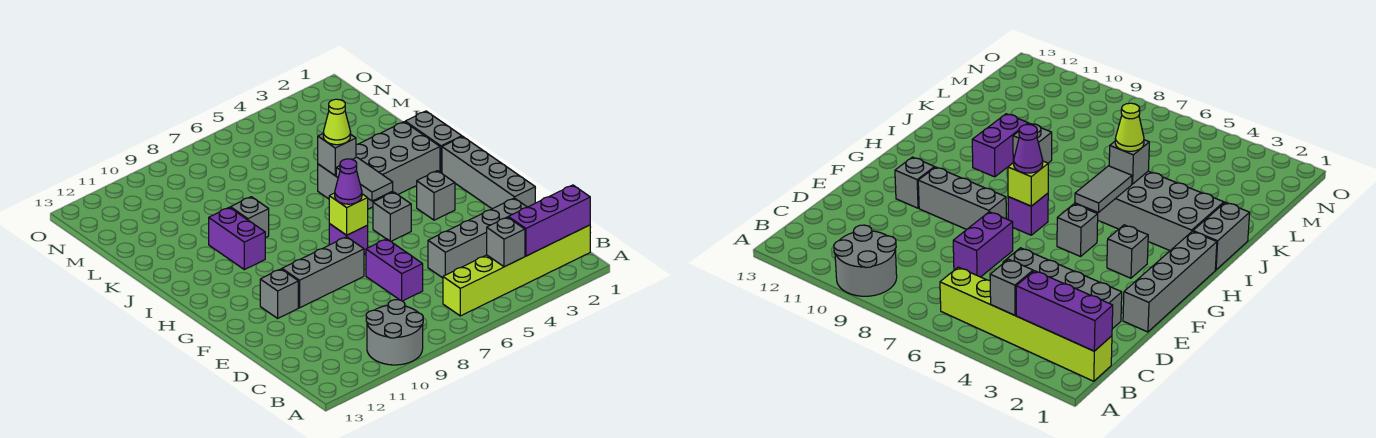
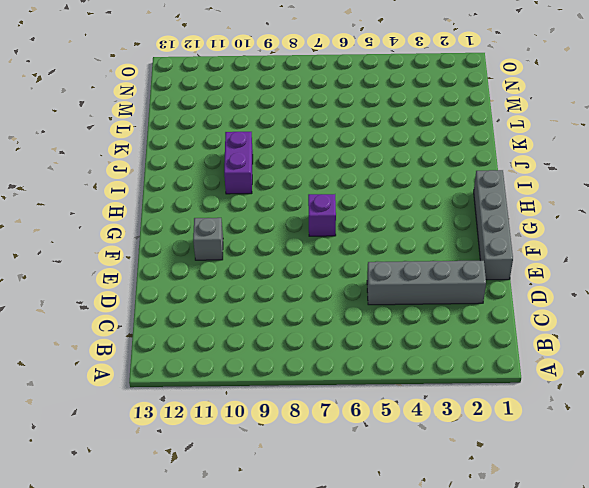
none -> grey round brick A9:B10 level 1
none -> lime brick B1:B6 level 1
none -> purple brick D7:E7 level 1

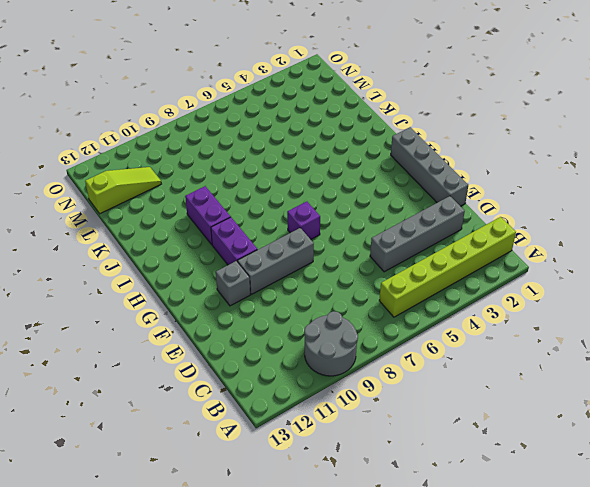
purple brick G10:H10 level 1 -> purple brick D7:E7 level 1
lime slope M11:M13 level 1 top 13 -> none
none -> grey brick G3 level 1
none -> grey brick G5 level 1
none -> grey brick I1:J1 level 1

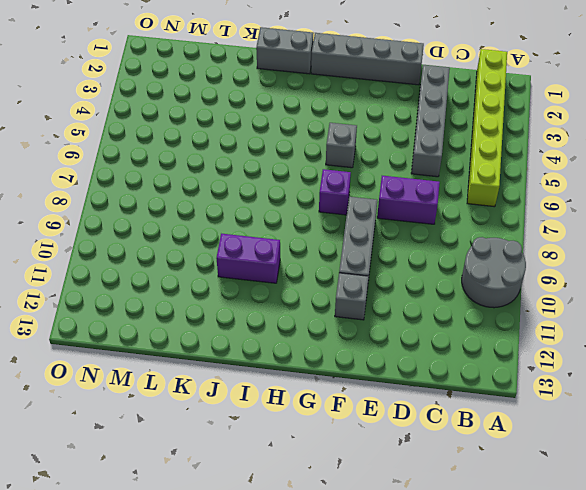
none -> grey brick G3 level 1
none -> grey brick I2:J5 level 1
none -> grey brick J9 level 1

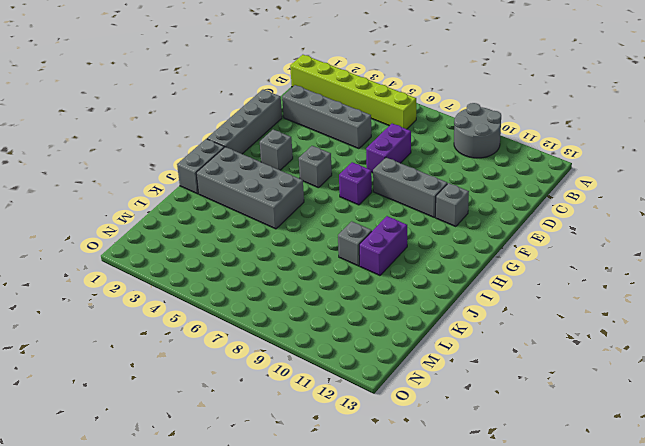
none -> purple brick B1:B3 level 2
none -> grey brick B4 level 2
none -> lime brick G7 level 2

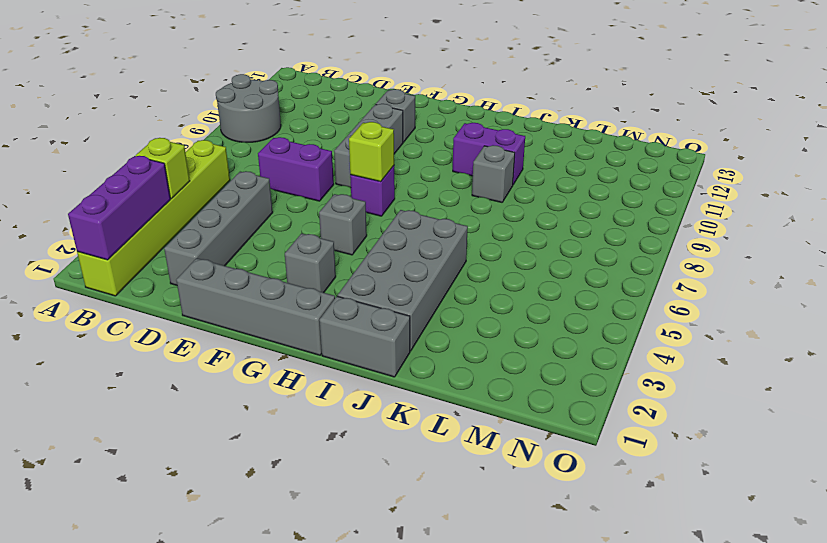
lime brick B4 level 2 -> grey brick B4 level 2
none -> grey tile H5:I5 level 2
none -> grey brick J5 level 2
none -> purple cone G7 level 3

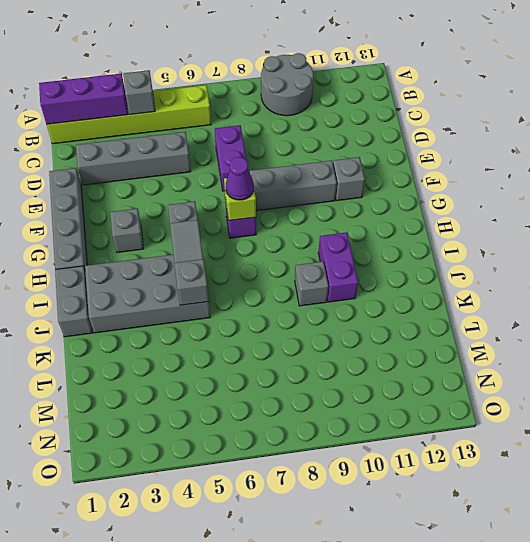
none -> lime cone J5 level 3

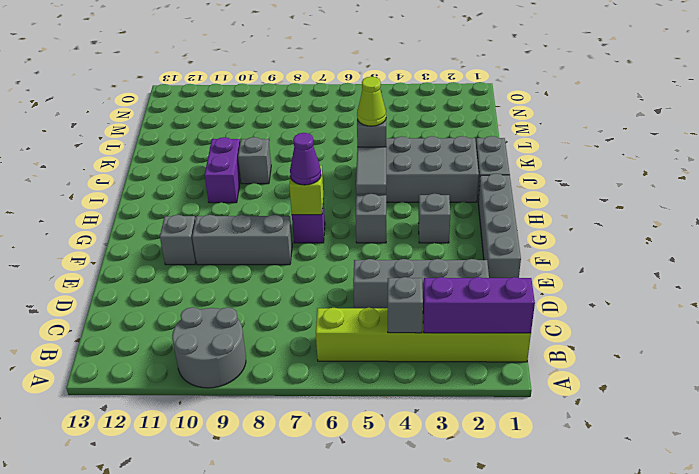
none -> purple brick D7:E7 level 1

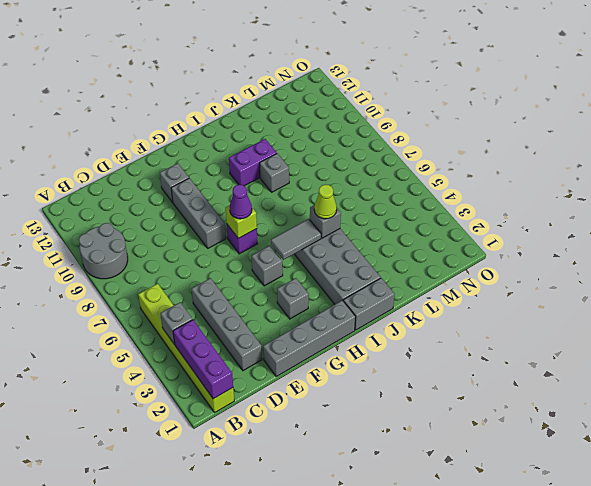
none -> purple brick D7:E7 level 1

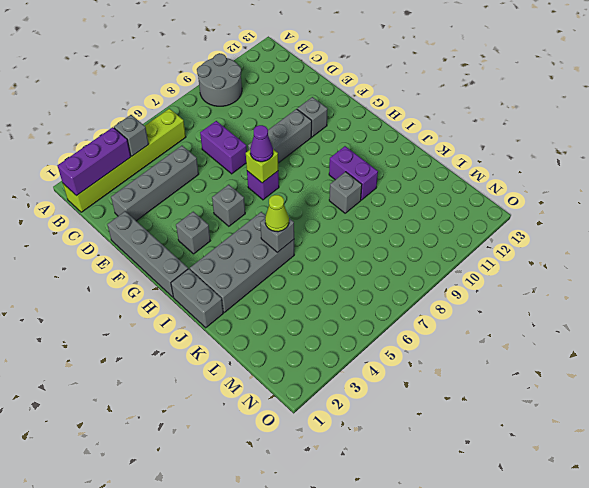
none -> grey tile H5:I5 level 2

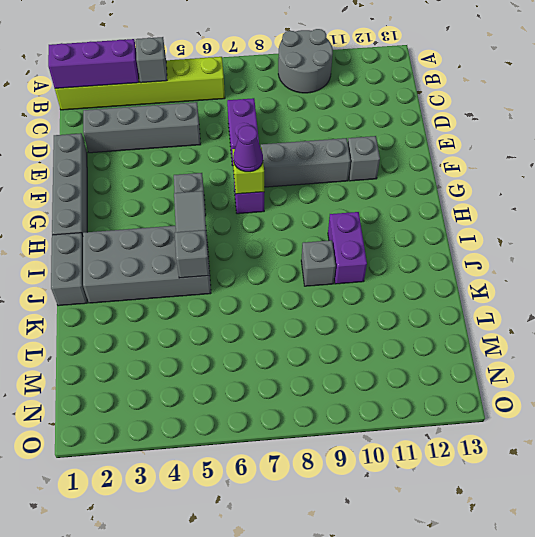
none -> grey brick G3 level 1
none -> lime cone J5 level 3

